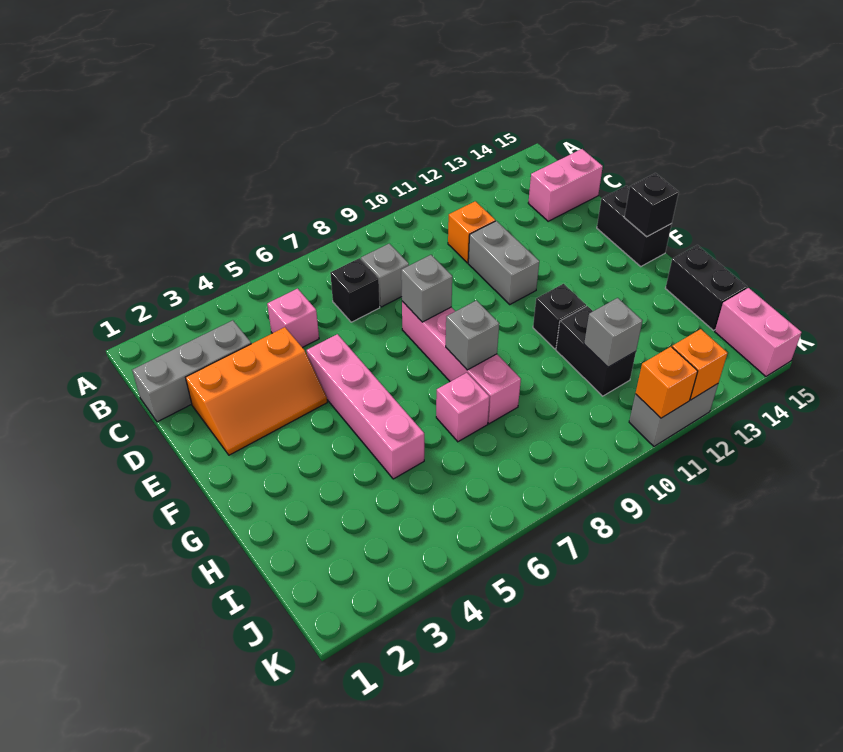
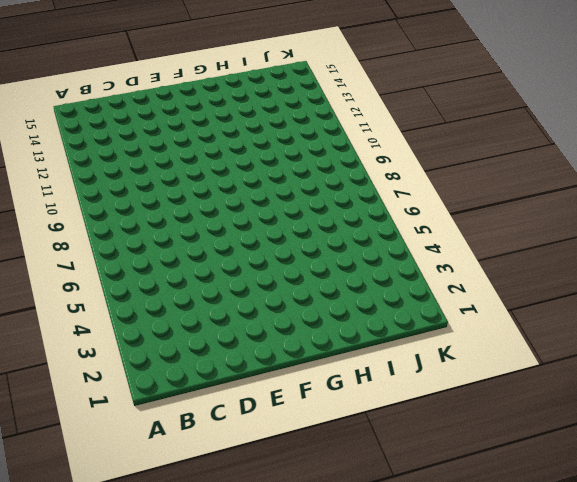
none -> grey brick C1:C3 level 1
none -> pink brick C5 level 1
none -> black brick C7 level 1

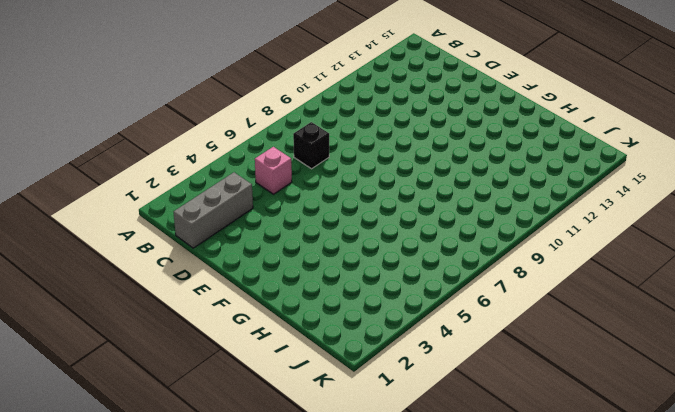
none -> grey brick C8 level 1
none -> orange brick C11 level 1
none -> pink brick C14:C15 level 1

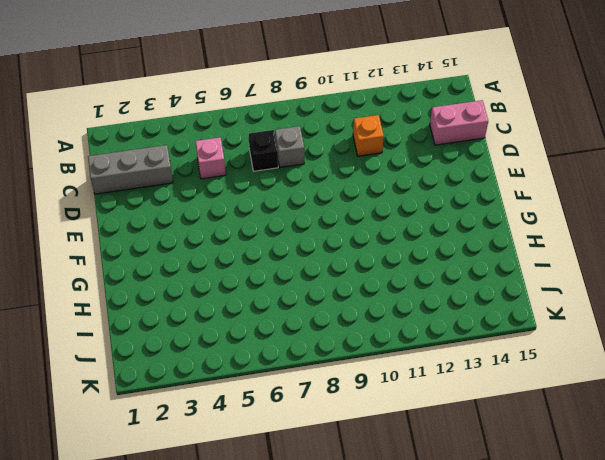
none -> orange slope D2:E4 level 1 top D
none -> grey brick D11:E11 level 1
none -> pink brick E5:H5 level 1

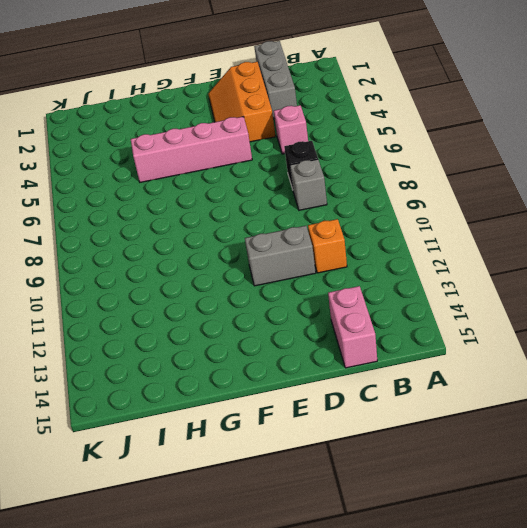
none -> pink brick E8:H8 level 1
none -> black brick E15:F15 level 1
none -> black brick G11 level 1

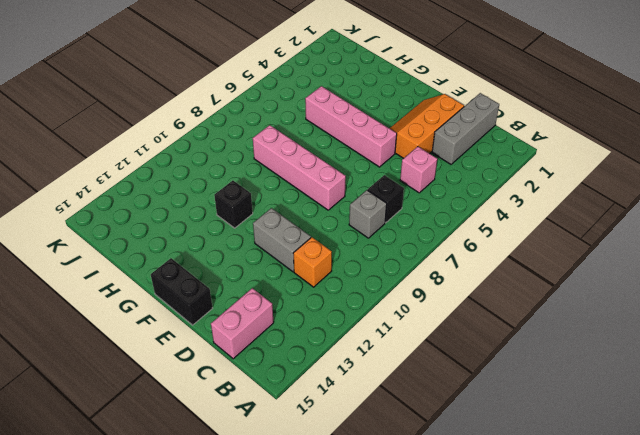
none -> pink brick H7 level 1
none -> black brick H11:I11 level 1
none -> black brick H15:I15 level 1

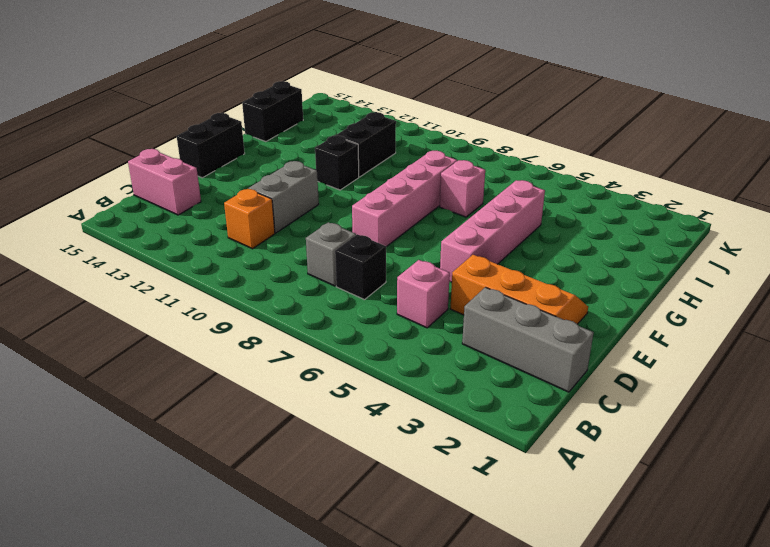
none -> pink brick J15:K15 level 1
none -> grey brick K11:K12 level 1
none -> grey brick E8 level 2

